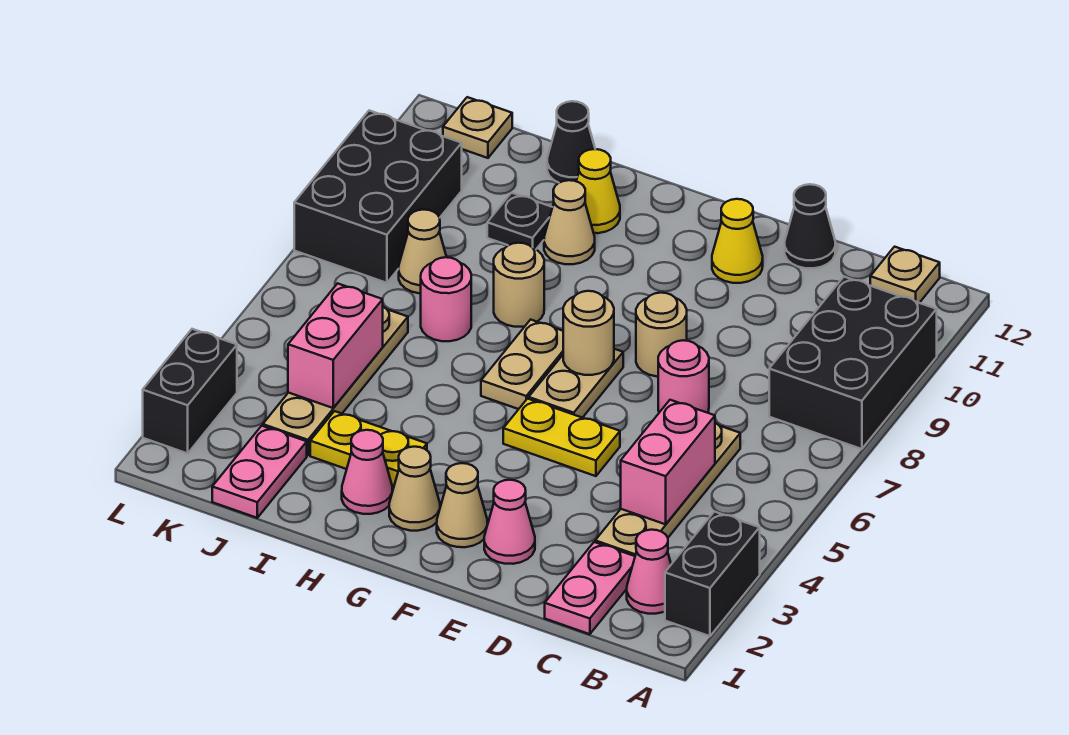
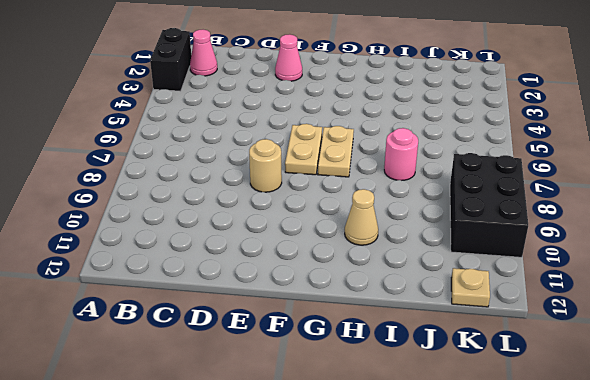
none -> black brick A8:B10 level 1
none -> tan plate B12 level 1
none -> pink plate C1:C2 level 1
none -> tan plate C3:C6 level 1

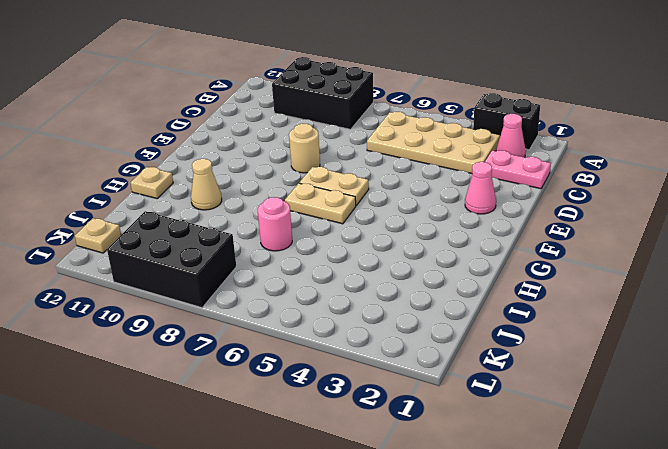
tan plate B3:C6 level 1 -> tan plate C3:C6 level 1
tan plate H12 level 1 -> tan plate B12 level 1
none -> pink round brick D7 level 1
none -> black cone D12 level 1
none -> yellow plate E5:F5 level 1
none -> yellow cone E11 level 1

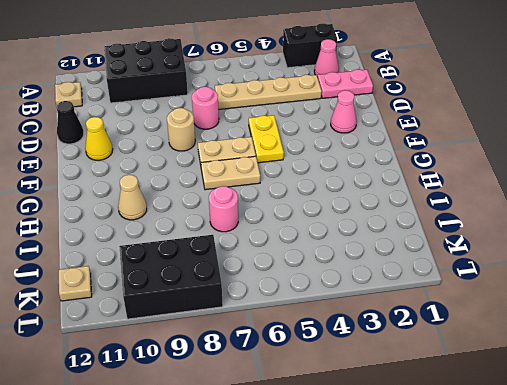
none -> tan cone F2 level 1
none -> tan cone G2 level 1
none -> pink cone H2 level 1
none -> yellow plate H3:I3 level 1

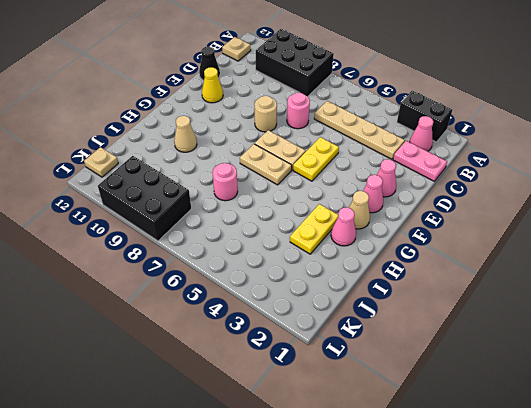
pink cone F2 level 1 -> tan cone F2 level 1
none -> tan round brick H8 level 1
none -> yellow cone H11 level 1
none -> black plate I10 level 1
none -> black cone I12 level 1

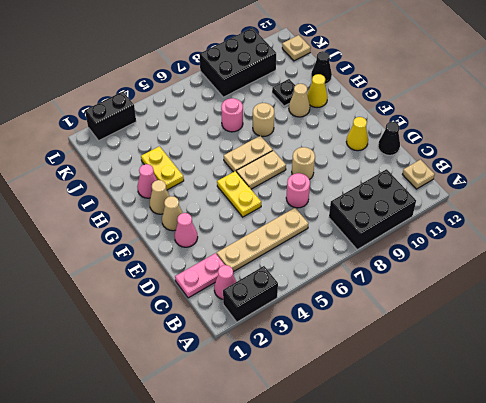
none -> pink plate J1:J2 level 1
none -> tan plate J3:J6 level 1
none -> tan cone J8 level 1
none -> pink brick C4:C5 level 2

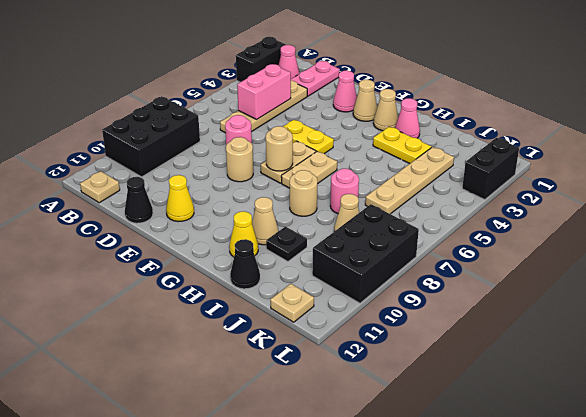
none -> pink plate J1:J2 level 1
none -> pink brick J4:J5 level 2

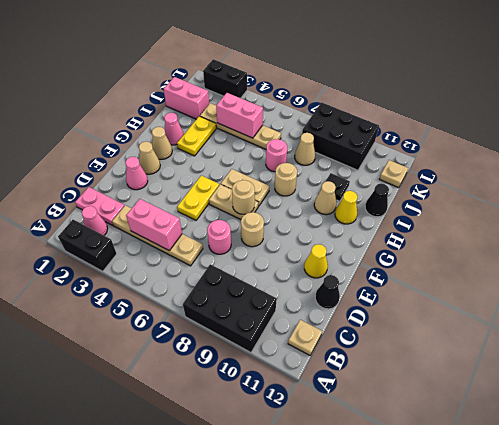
pink brick J1:J2 level 1 -> pink plate J1:J2 level 1

